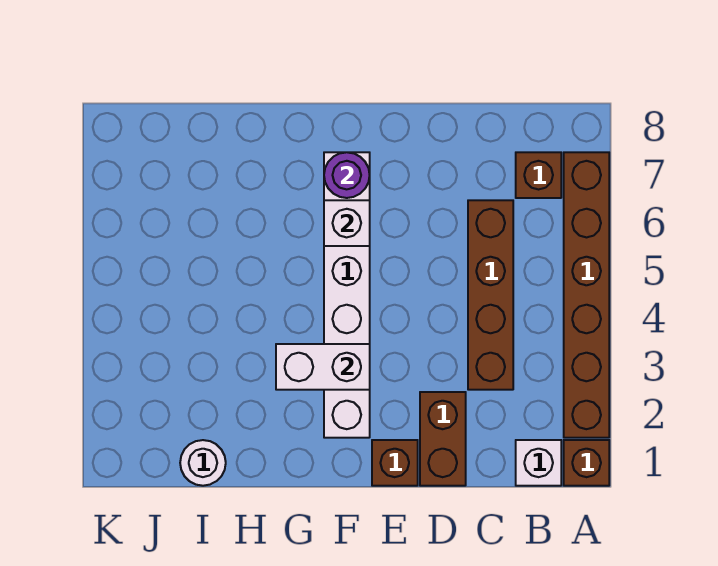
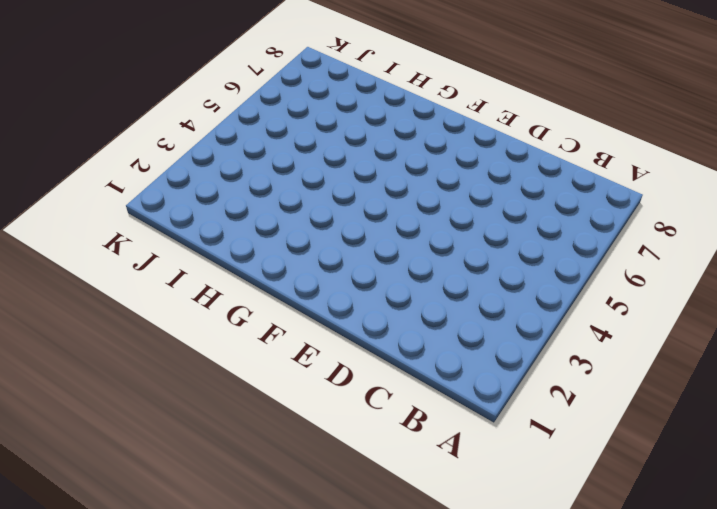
none -> brown brick A1 level 1
none -> brown brick A2:A7 level 1
none -> white brick B1 level 1

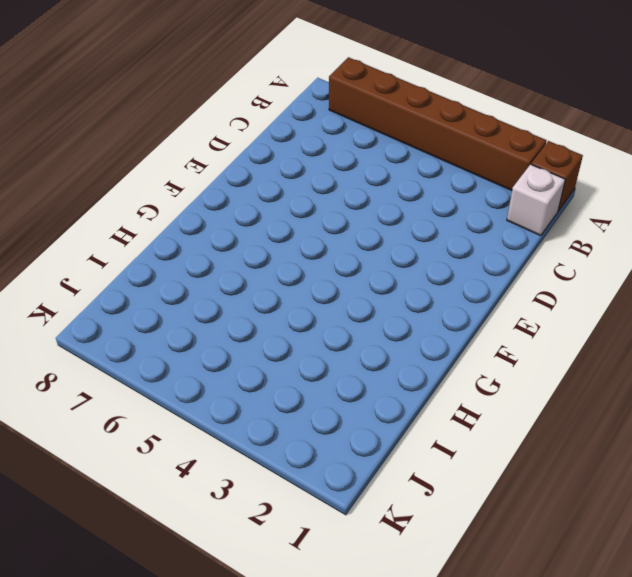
none -> brown brick B7 level 1
none -> brown brick C3:C6 level 1
none -> brown brick D1:D2 level 1

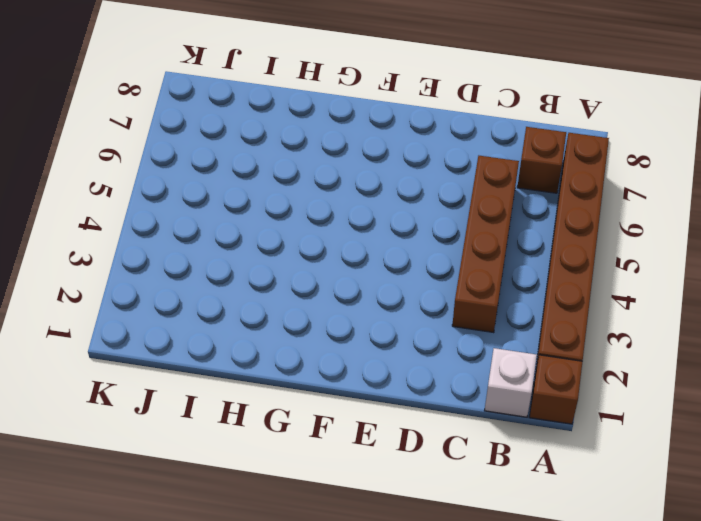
none -> brown brick D1:D2 level 1
none -> brown brick E1 level 1
none -> white brick F2:F7 level 1

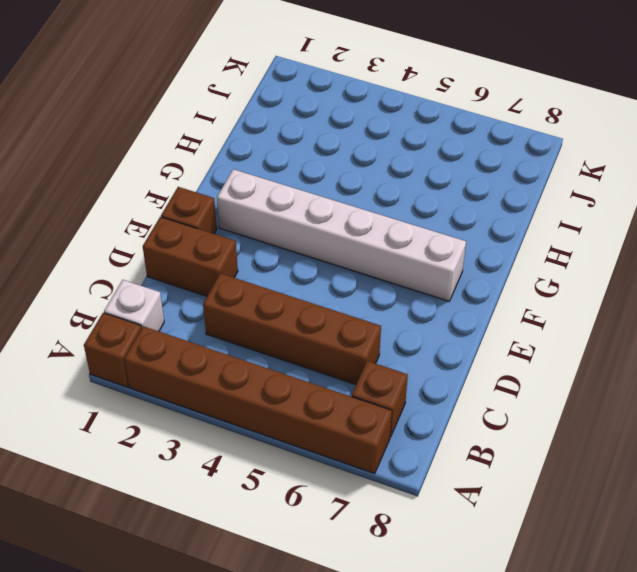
none -> white round brick I1 level 1
none -> white brick F3:G3 level 2
none -> white brick F6 level 2

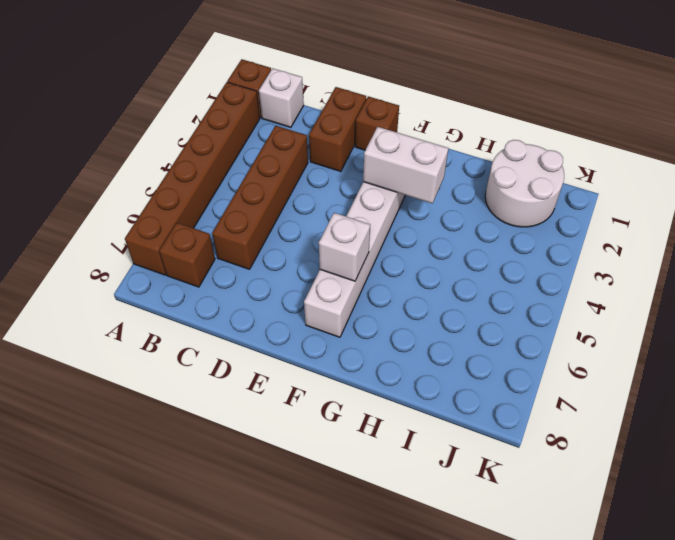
white round brick I1:J2 level 1 -> white round brick I1 level 1
none -> purple round brick F7 level 2

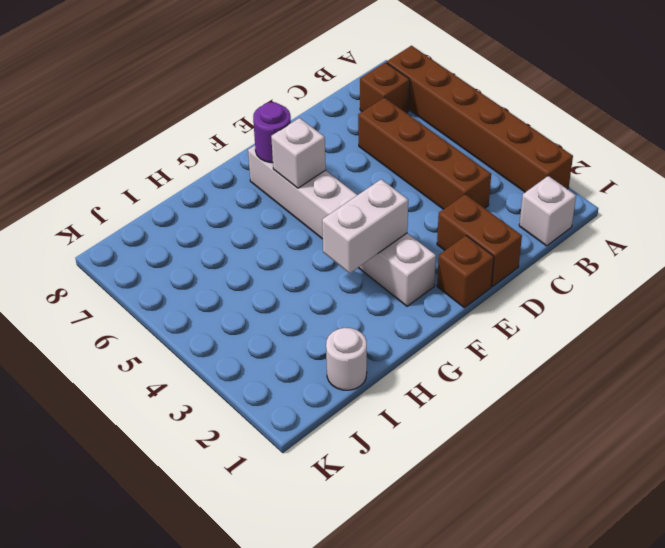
none -> brown brick A1 level 1

